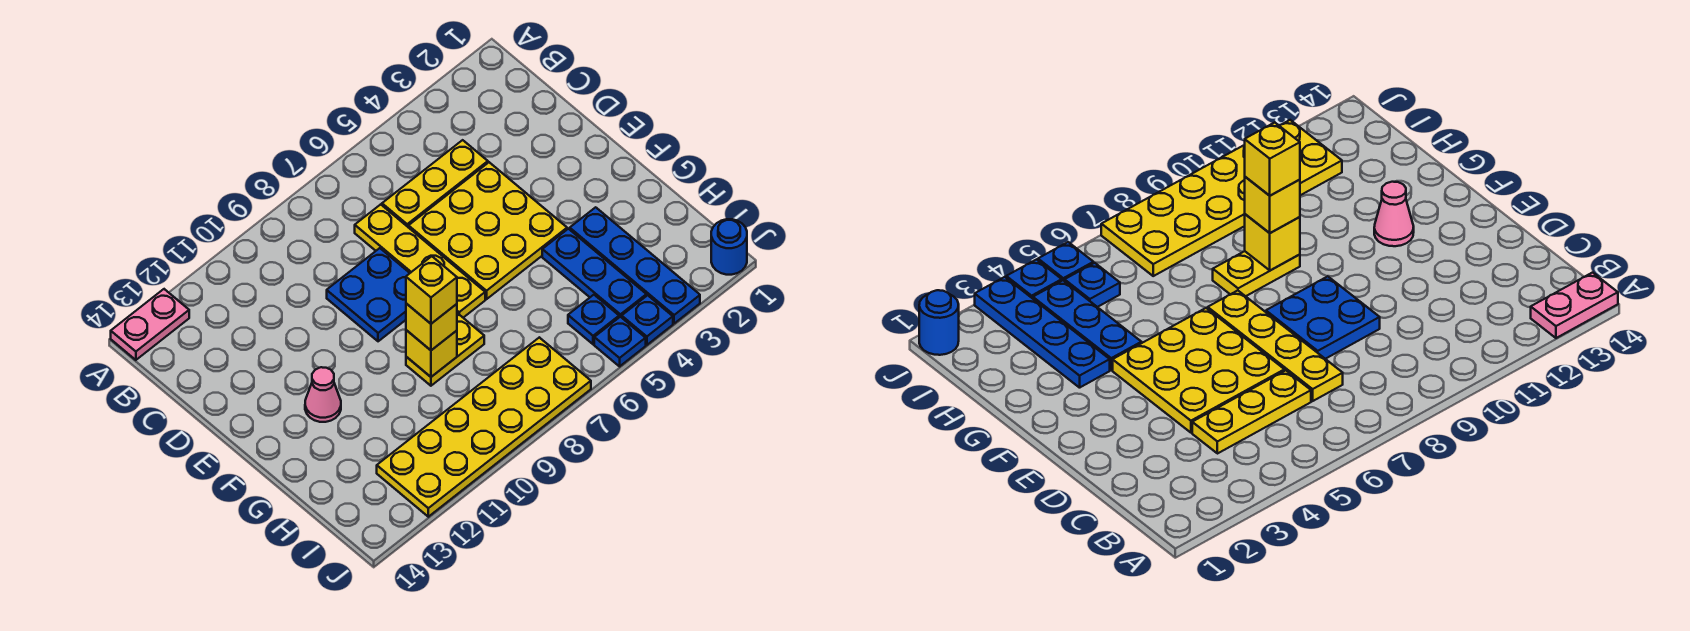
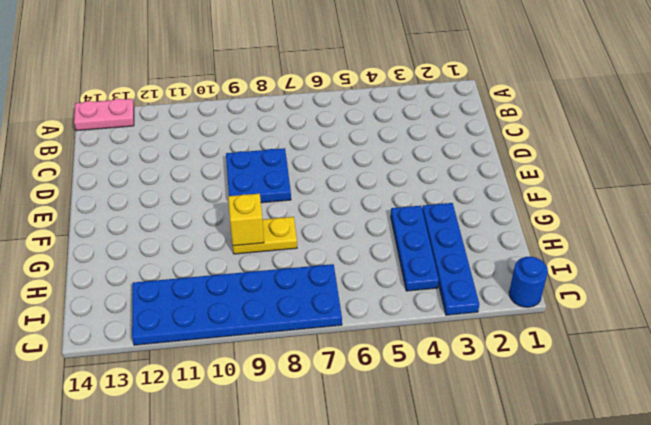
blue plate I7:J12 level 1 -> yellow plate I7:J12 level 1
none -> yellow plate C4:C6 level 1
none -> yellow plate C7:F7 level 1
none -> yellow plate D4:F6 level 1

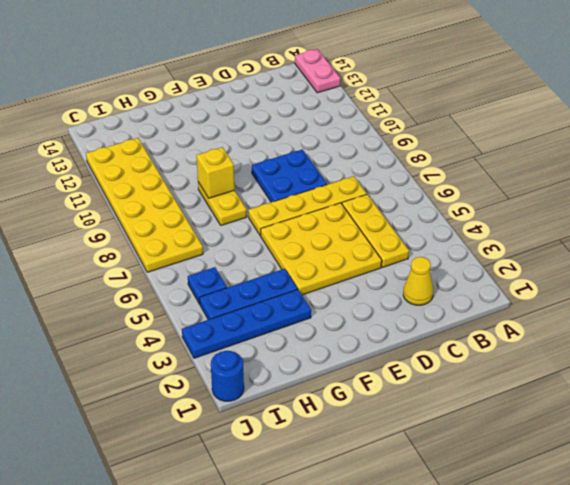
yellow cone C2 level 1 -> none
none -> pink cone F12 level 1
none -> blue plate J4 level 1
none -> blue plate J5 level 1

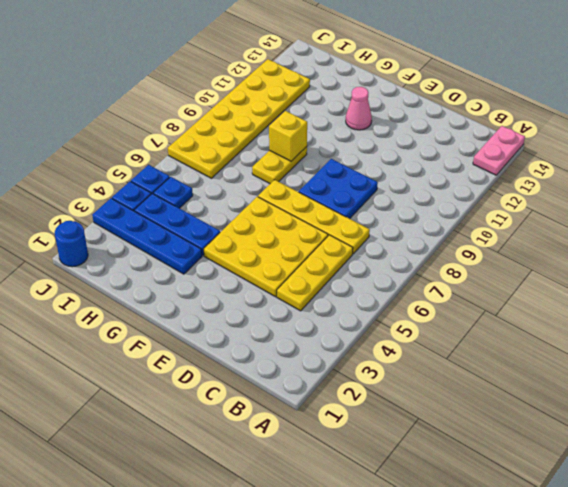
none -> yellow brick G9 level 3
none -> yellow brick G9 level 4

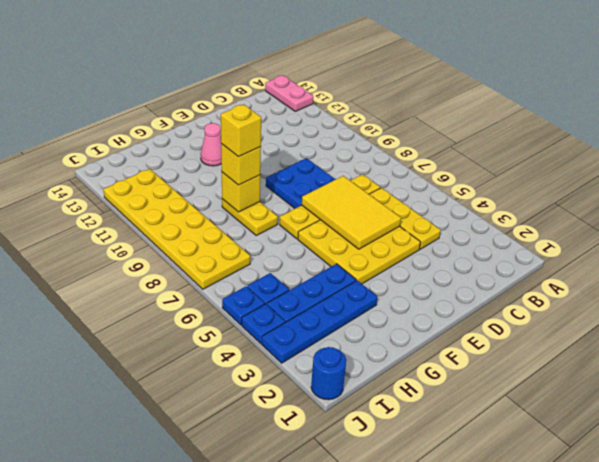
yellow tile D5:E7 level 2 -> none

